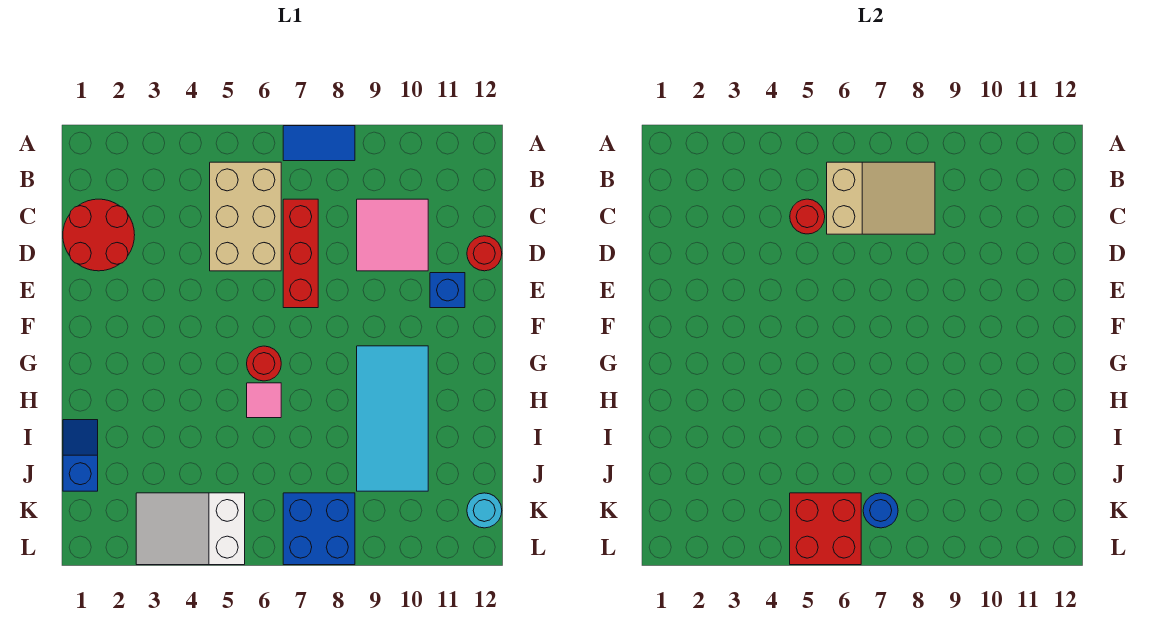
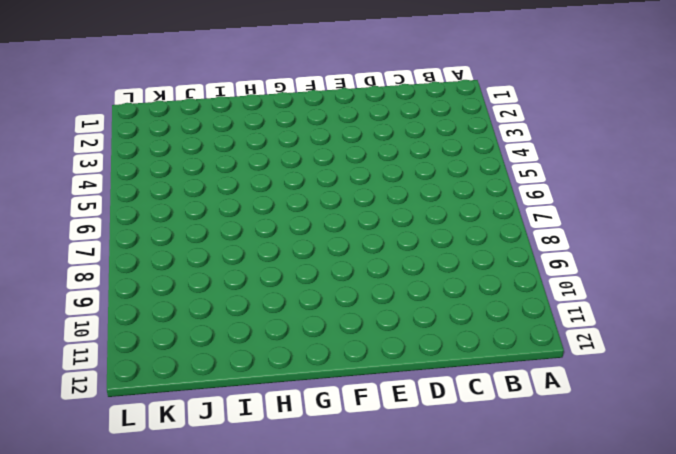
none -> blue tile A7:A8 level 1
none -> tan brick B5:D6 level 1
none -> red round brick C1:D2 level 1

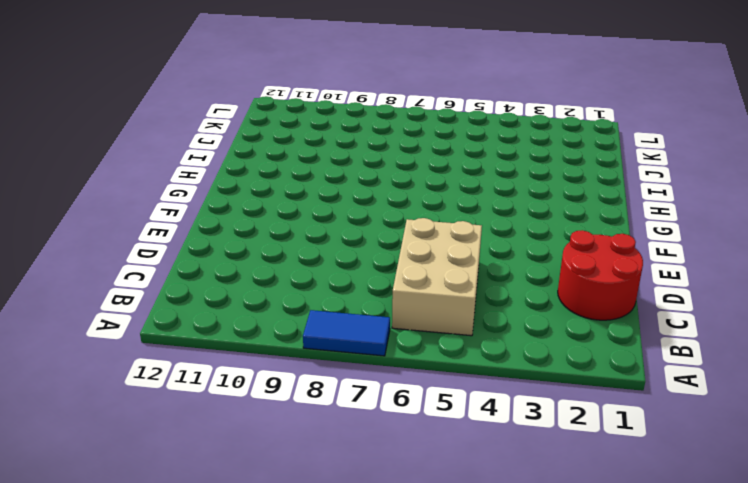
none -> red brick C7:E7 level 1
none -> pink tile C9:D10 level 1
none -> red round brick D12 level 1

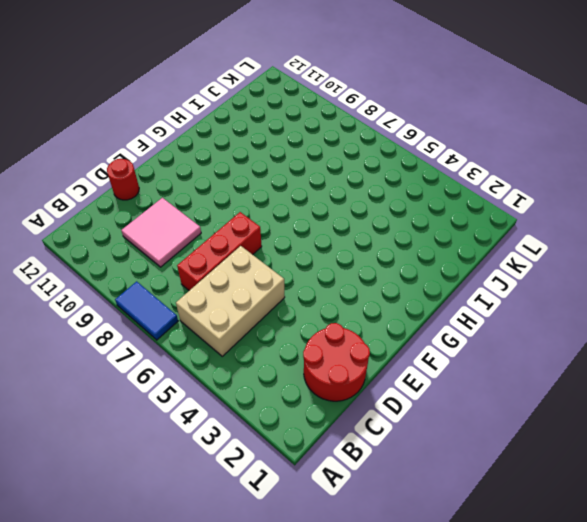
none -> blue brick E11 level 1
none -> red round brick G6 level 1
none -> cyan tile G9:J10 level 1

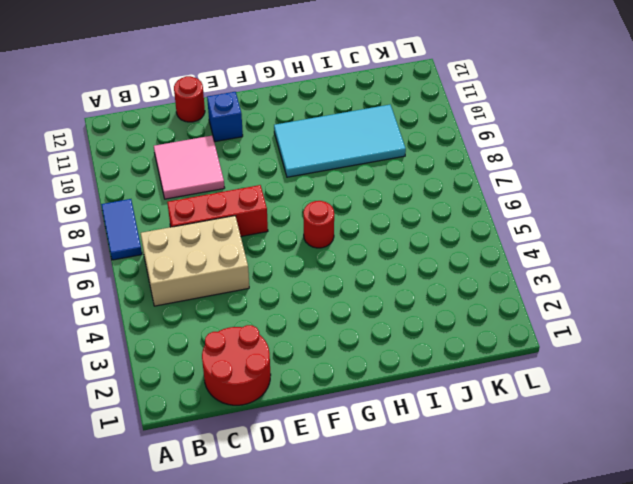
none -> pink tile H6 level 1
none -> blue slope I1:J1 level 1 top J
none -> white slope K3:L5 level 1 top 5

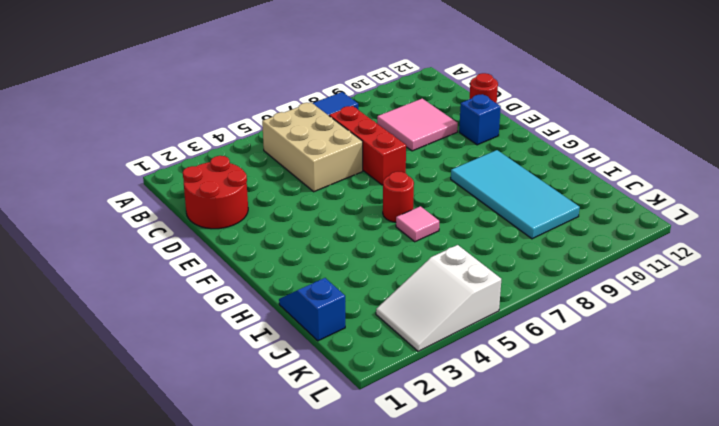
none -> blue brick K7:L8 level 1
none -> cyan round brick K12 level 1
none -> tan slope B6:C8 level 2 top 6

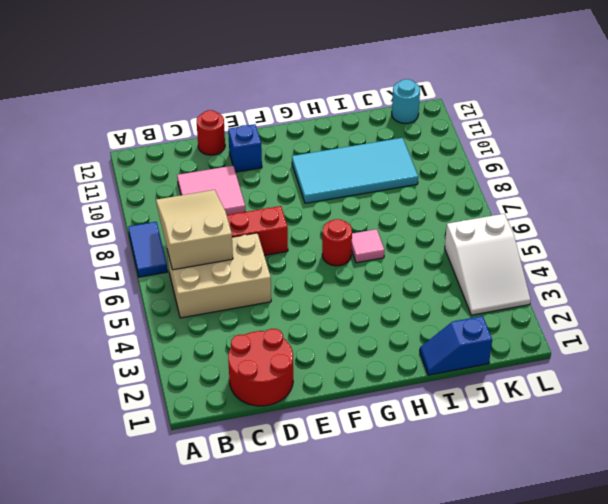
none -> blue brick K7:L8 level 1
none -> red round brick C5 level 2
none -> red brick K5:L6 level 2

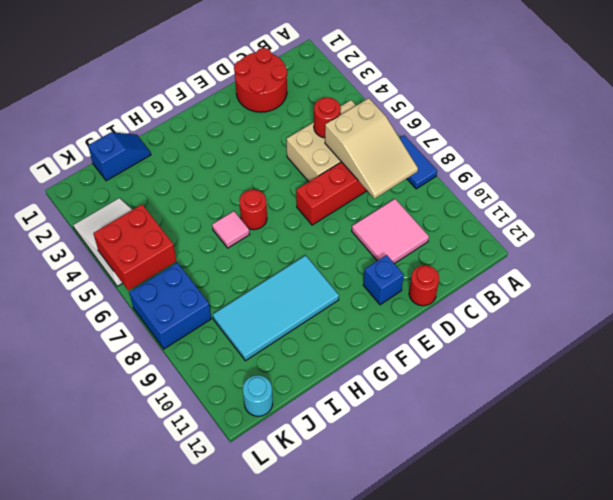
none -> blue round brick K7 level 2

